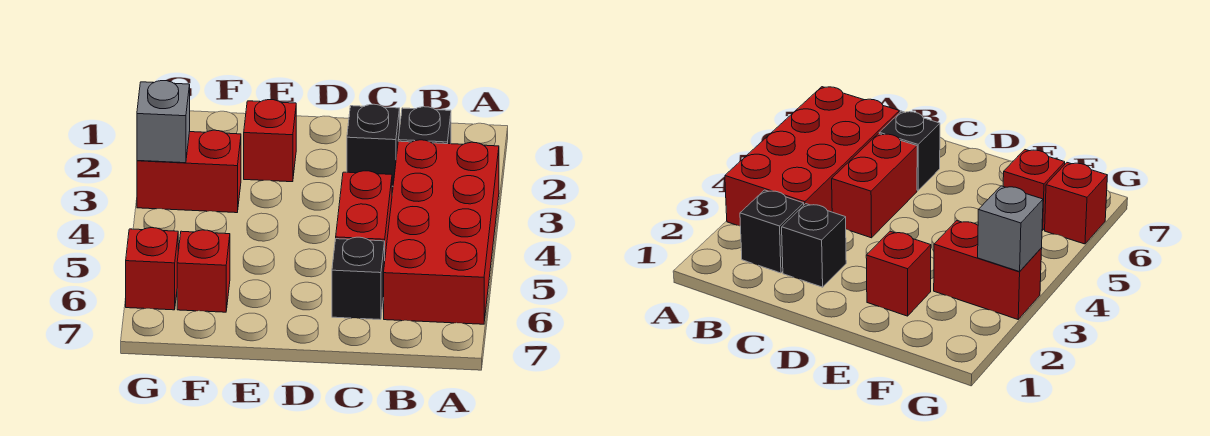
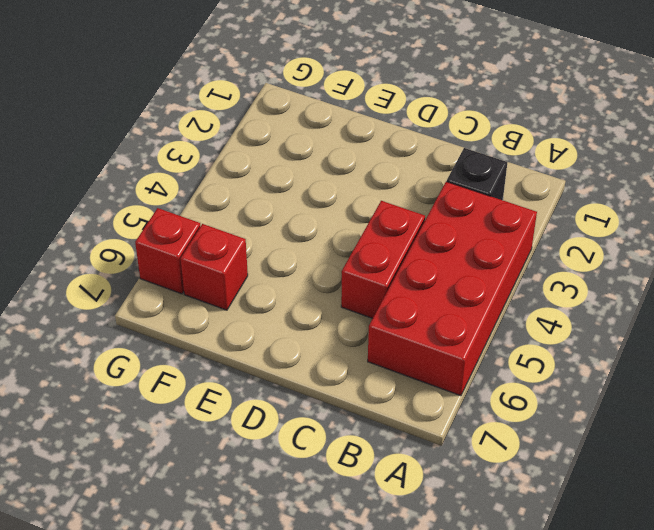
none -> black brick C2 level 1
none -> black brick C6 level 1

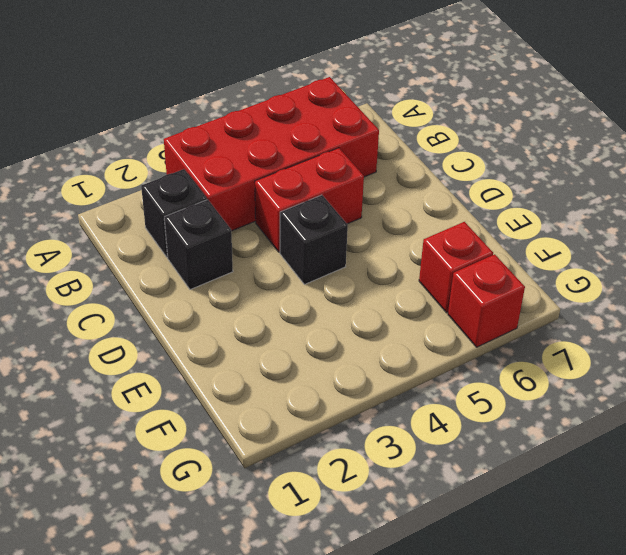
black brick D4 level 1 -> black brick C6 level 1
none -> red brick E2 level 1
none -> red brick F3:G3 level 1

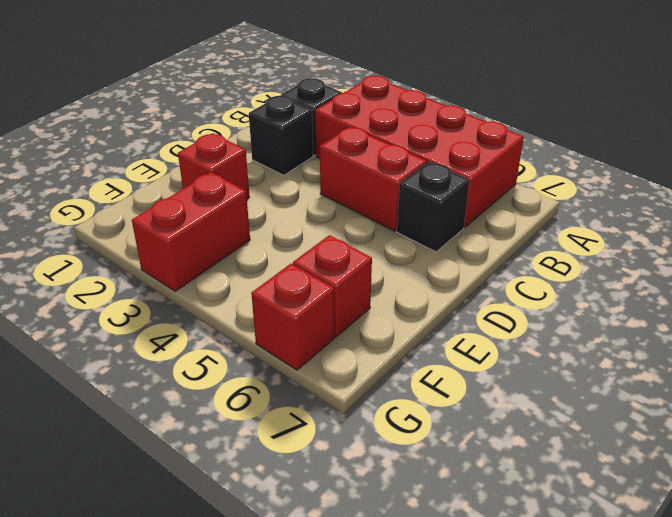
none -> grey brick G3 level 2

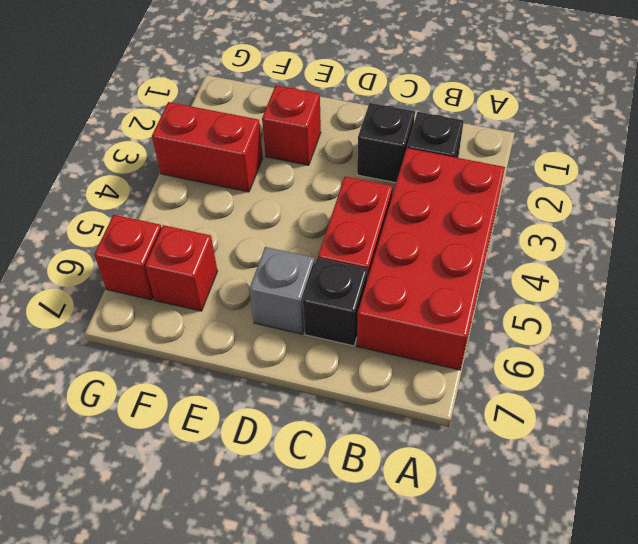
grey brick D6 level 1 -> grey brick G3 level 2

